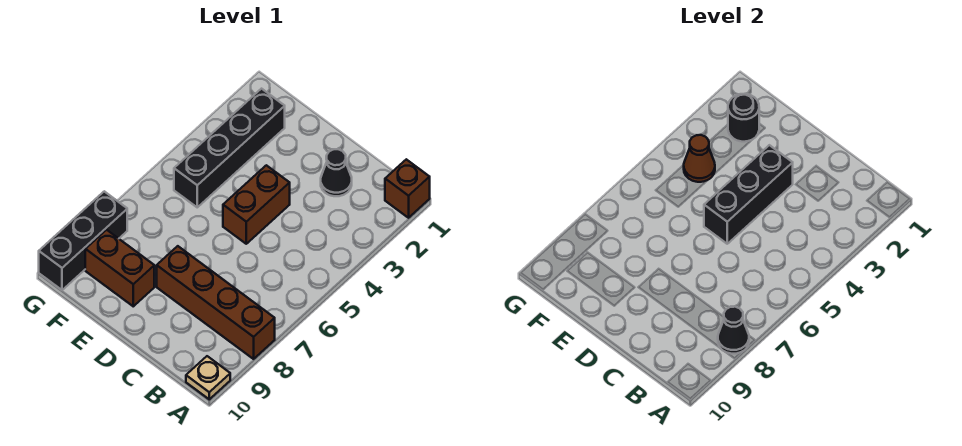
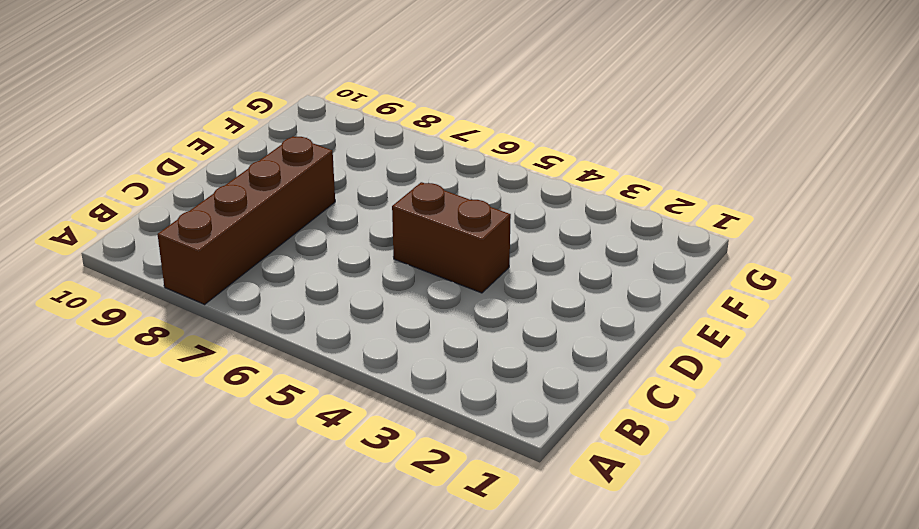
none -> brown brick A1 level 1
none -> tan plate A10 level 1
none -> black cone C2 level 1

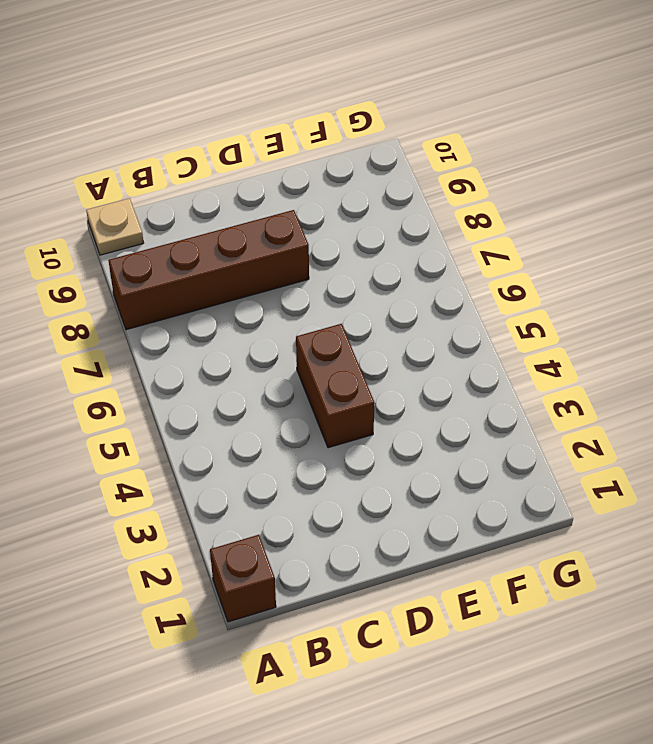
none -> black cone C2 level 1
none -> brown brick E9:F9 level 1
none -> black brick F2:F5 level 1

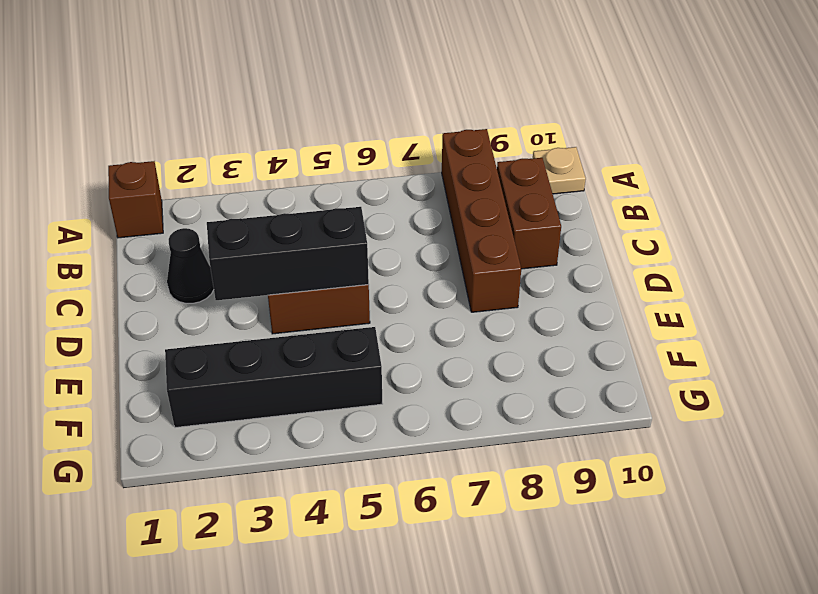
brown brick B9:C9 level 1 -> brown brick E9:F9 level 1
none -> black brick G8:G10 level 1
none -> black cone A8 level 2
none -> black round brick F2 level 2

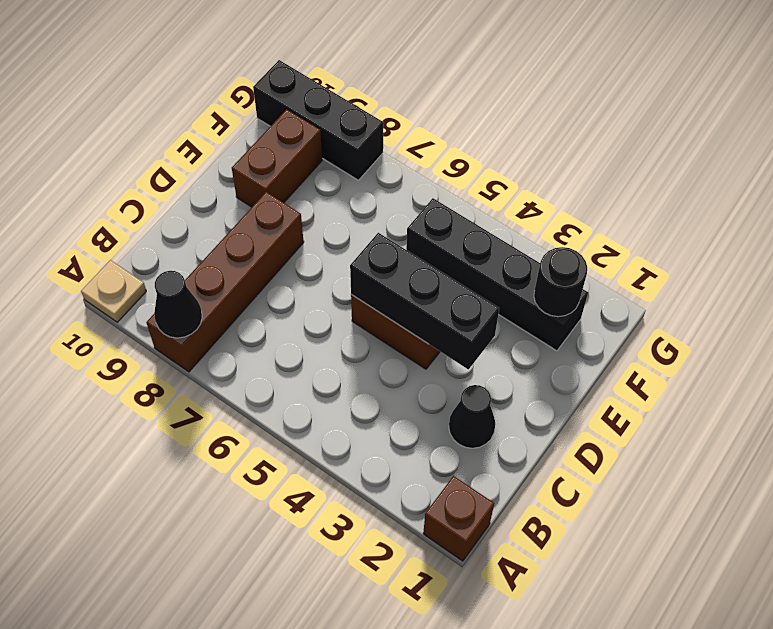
none -> brown cone F4 level 2

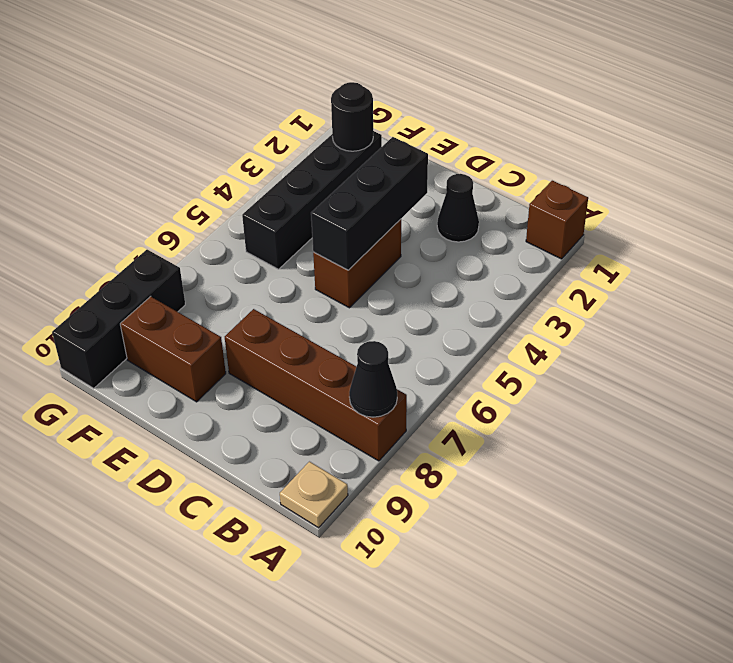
none -> brown cone F4 level 2

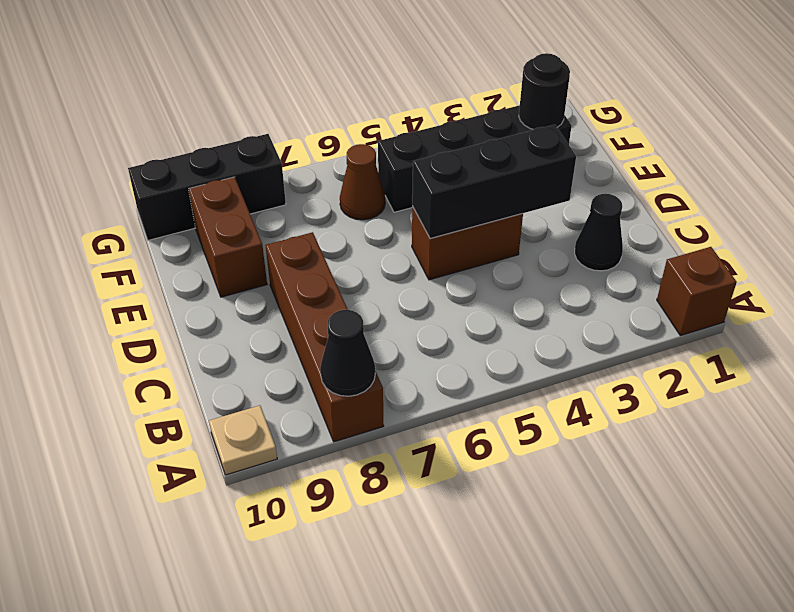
brown cone F6 level 1 -> brown cone F4 level 2

